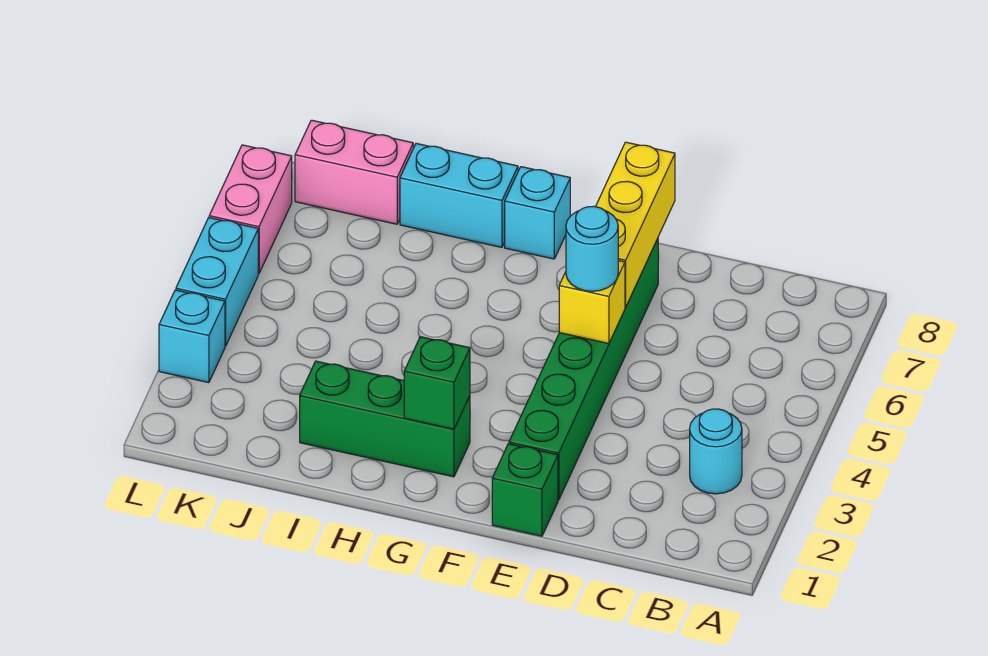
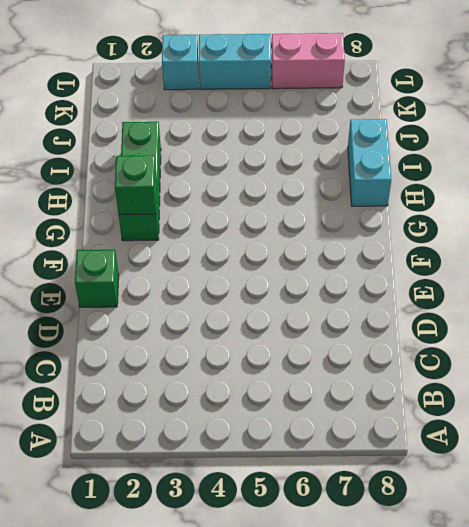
none -> cyan round brick B3 level 1
none -> green brick E2:E7 level 1
none -> cyan brick G8 level 1

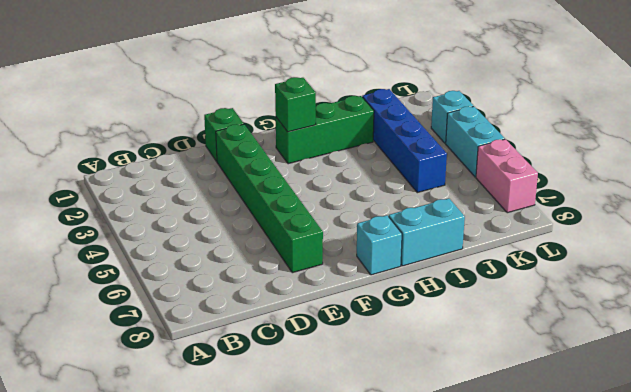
blue brick J2:J5 level 1 -> none
none -> cyan round brick B3 level 1
none -> pink brick J8:K8 level 1
none -> yellow brick E5 level 2

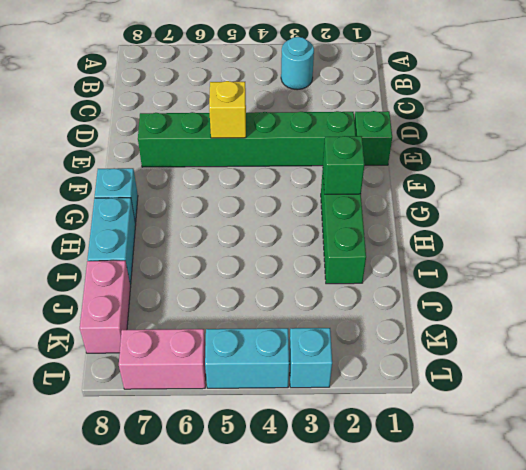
none -> yellow brick E6:E8 level 2
none -> cyan round brick E5 level 3

